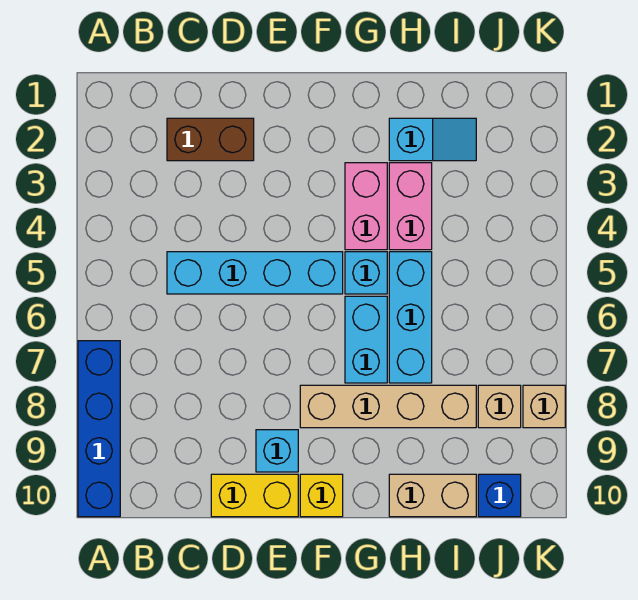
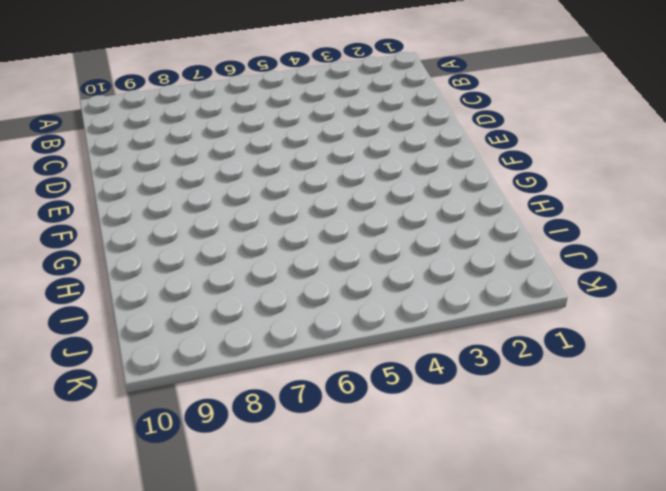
none -> blue brick A7:A10 level 1
none -> brown brick C2:D2 level 1
none -> cyan brick C5:F5 level 1

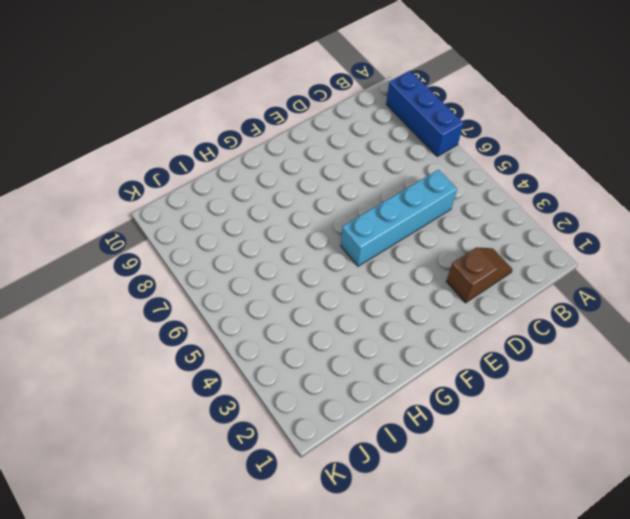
blue brick A7:A9 level 1 -> blue brick A7:A10 level 1
brown slope C2:D2 level 1 top D -> brown brick C2:D2 level 1
none -> yellow brick D10:E10 level 1
none -> cyan brick E9 level 1
none -> tan brick F8:I8 level 1

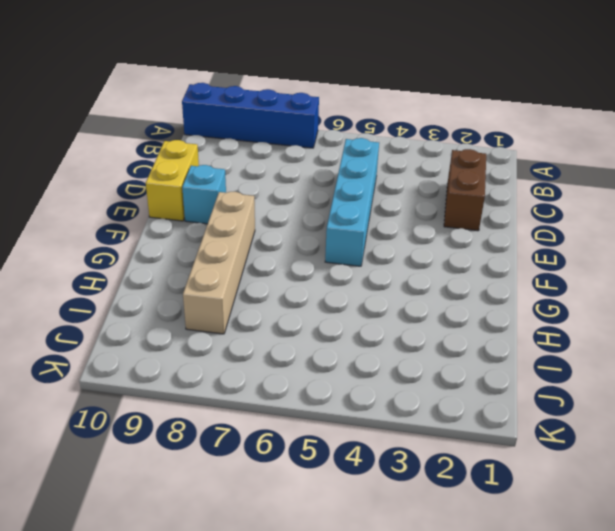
none -> yellow brick F10 level 1
none -> pink brick G3:G4 level 1
none -> cyan brick G5 level 1

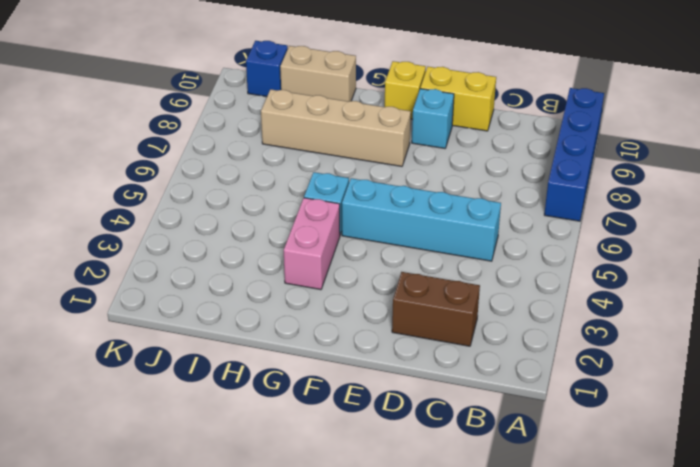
none -> cyan brick G6:G7 level 1
none -> cyan slope H2:I2 level 1 top H
none -> pink brick H3:H4 level 1

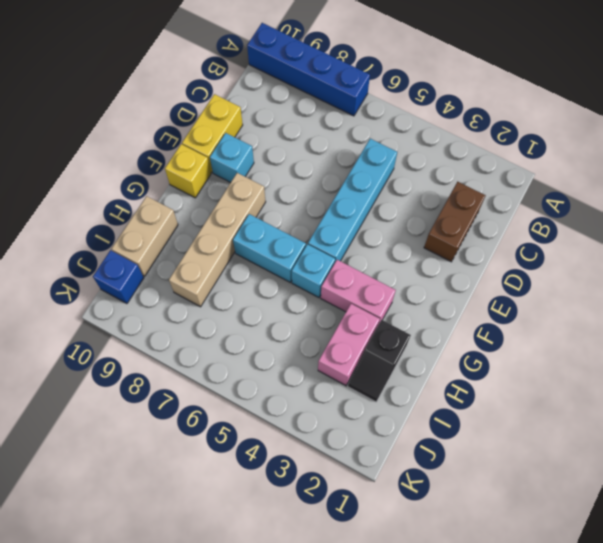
black slope H2:I2 level 1 top H -> cyan slope H2:I2 level 1 top H
pink brick H3:I3 level 1 -> pink brick H3:H4 level 1
none -> cyan brick H5:H7 level 1
none -> tan brick J8 level 1
none -> tan brick K8 level 1

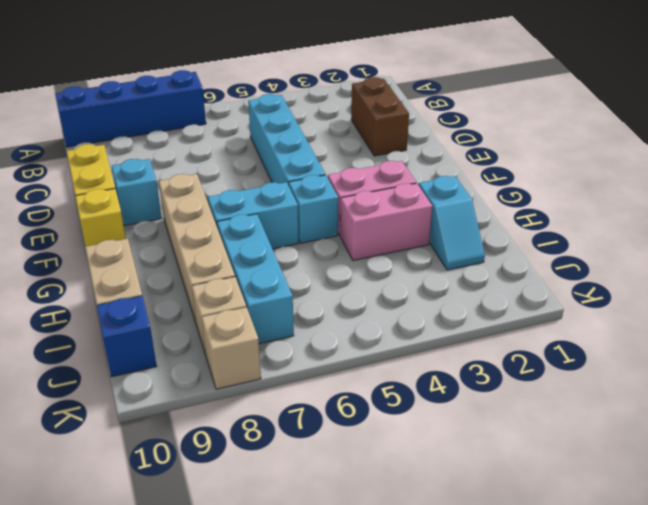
cyan brick H7:J7 level 1 -> cyan brick H5:H7 level 1

